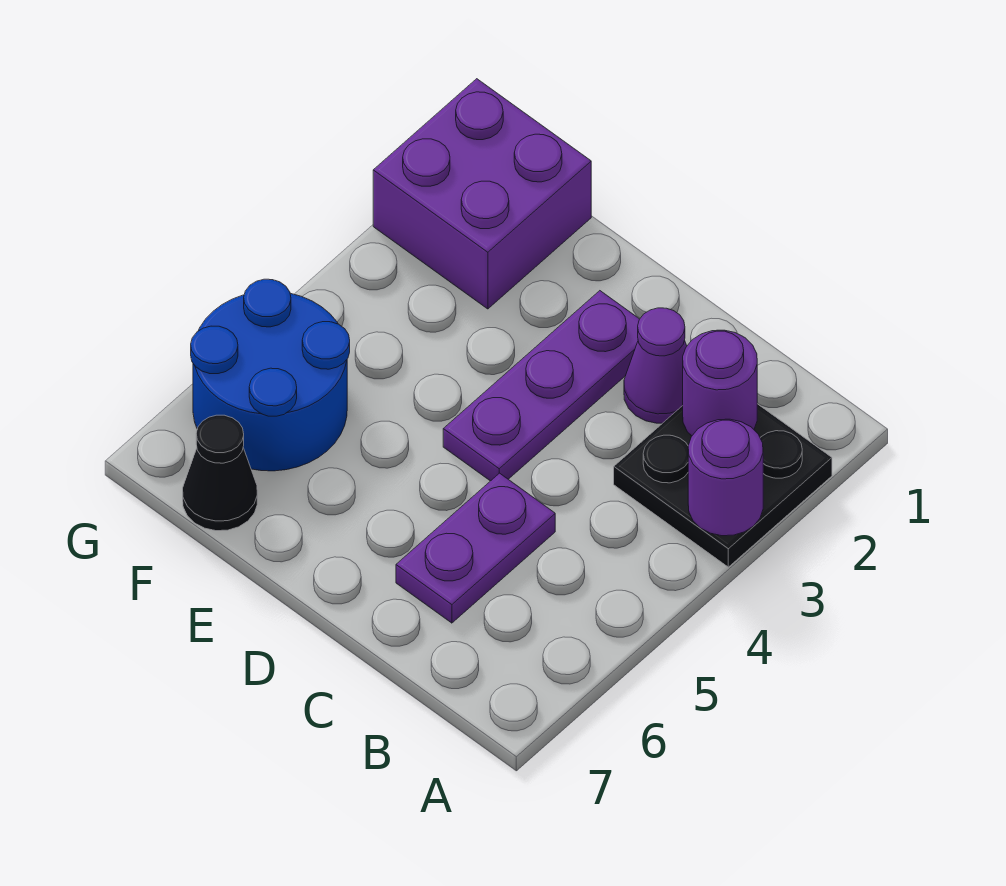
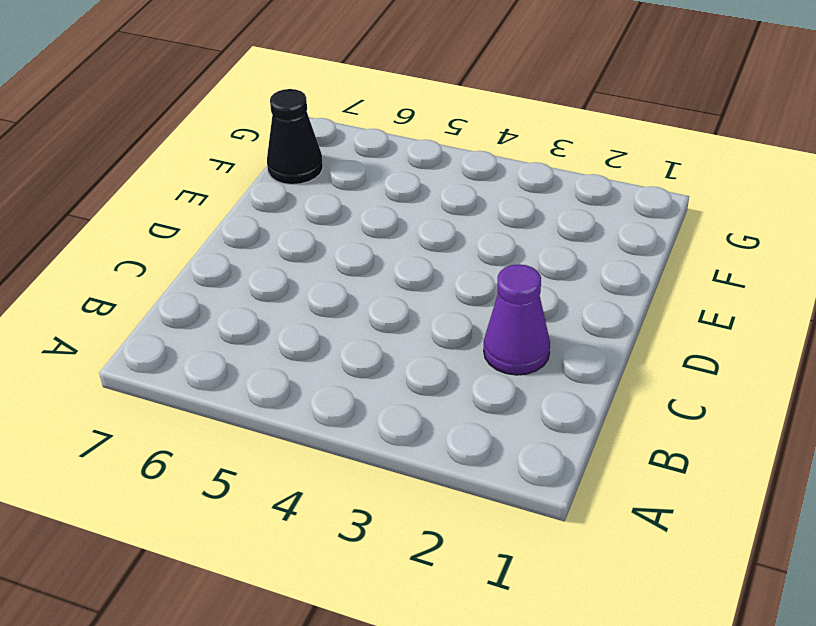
none -> black plate A2:B3 level 1
none -> purple plate C5:C6 level 1

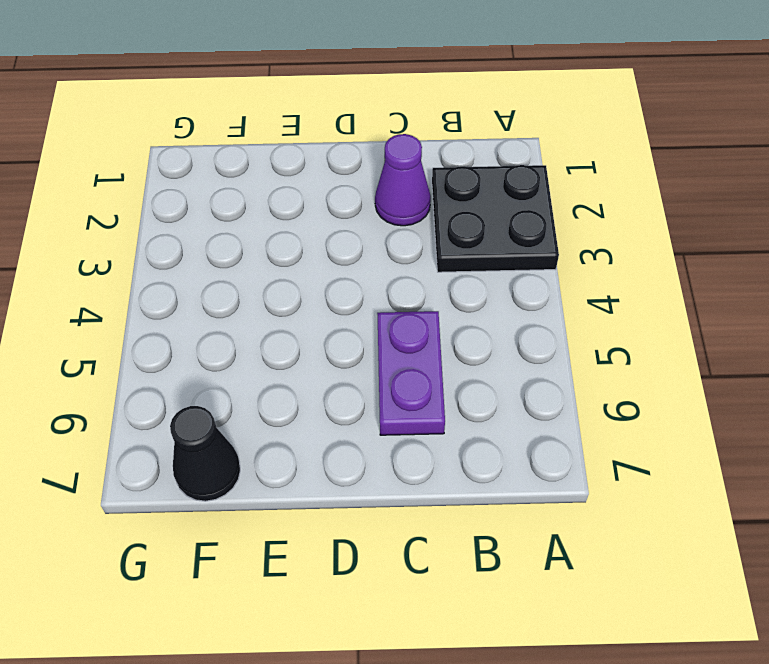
none -> purple plate D2:D4 level 1
none -> purple brick F1:G2 level 1

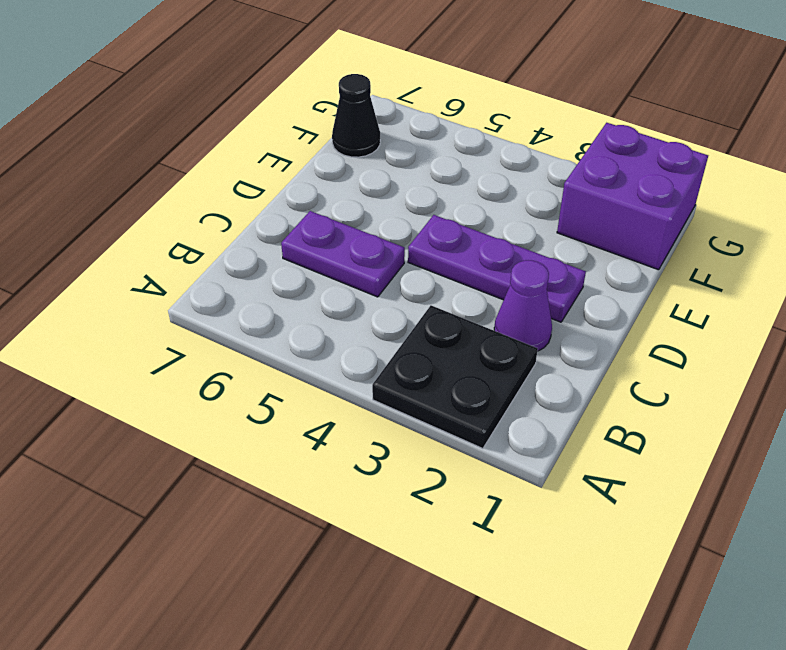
none -> blue round brick F5:G6 level 1
none -> purple round brick A3 level 2

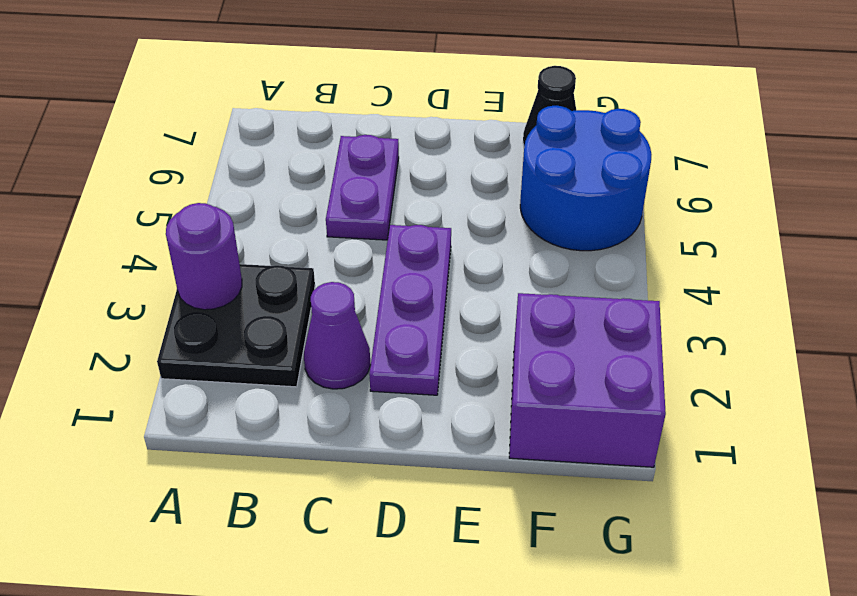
none -> purple round brick B2 level 2

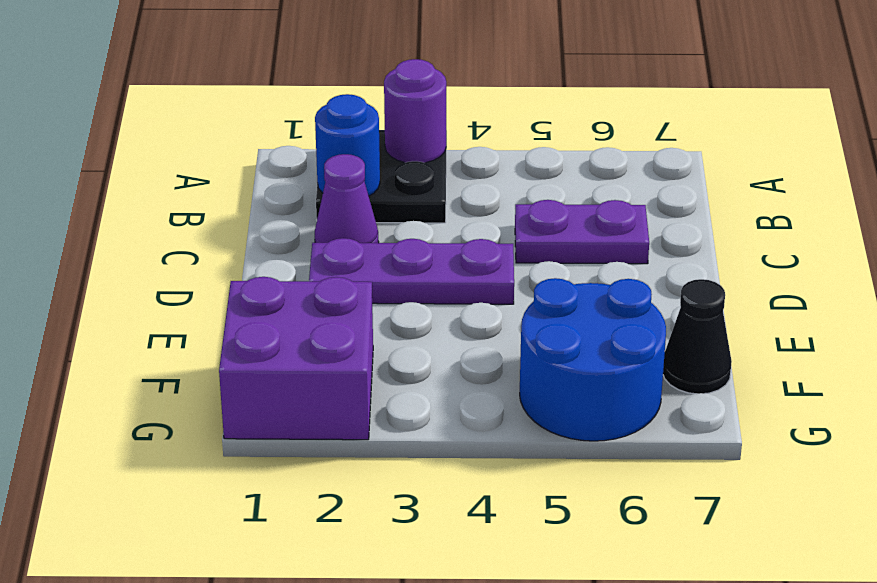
blue round brick B2 level 2 -> purple round brick B2 level 2

